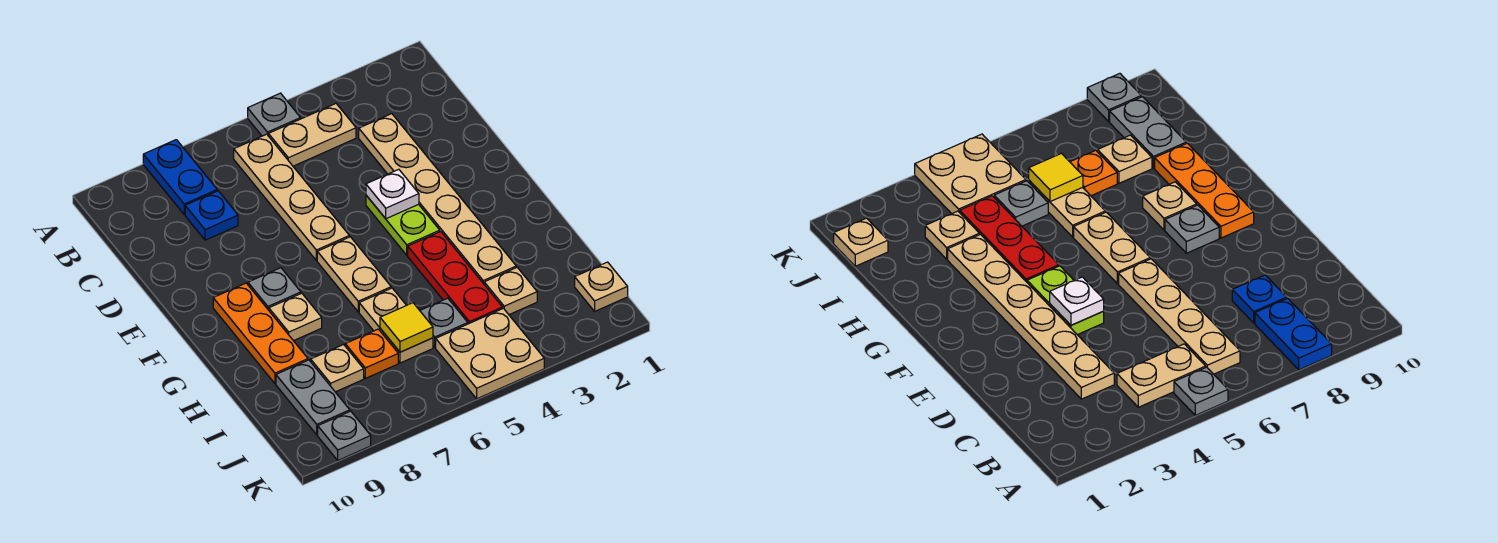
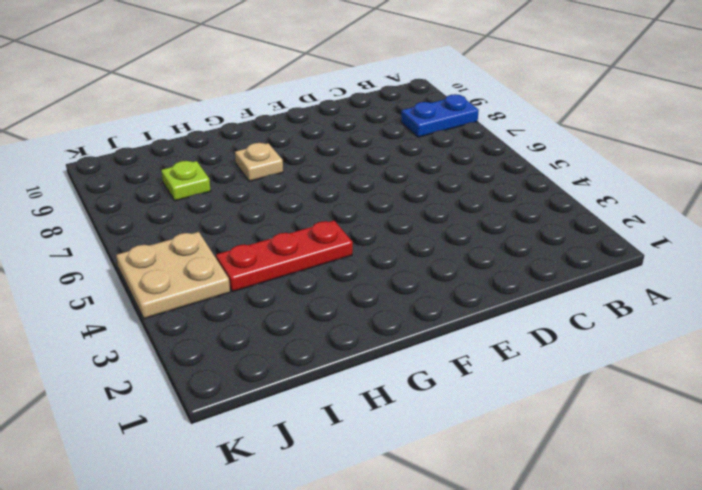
lime plate I8 level 1 -> tan plate I8 level 1
none -> grey plate A5 level 1
none -> tan plate B4:B5 level 1
none -> tan plate B6:E6 level 1

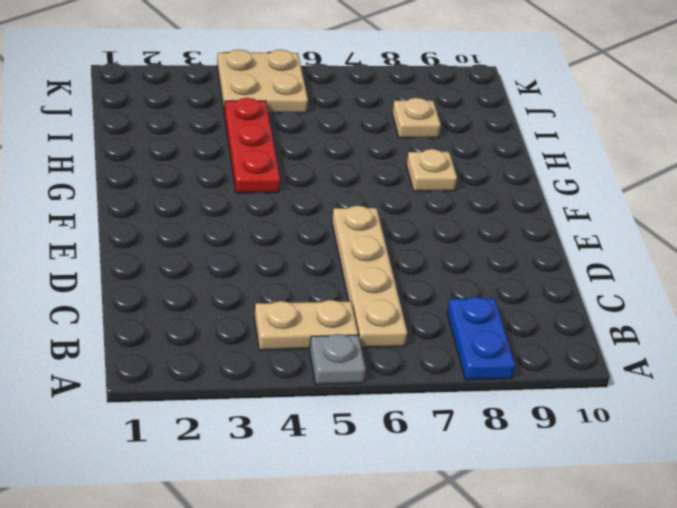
none -> tan plate C3:H3 level 1
none -> blue plate C8 level 1
none -> lime plate E4:F4 level 1

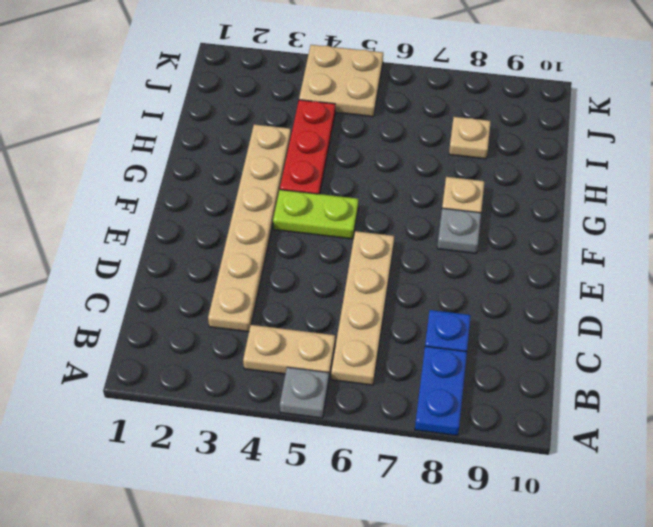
lime plate F4:F5 level 1 -> lime plate E4:F4 level 1
none -> tan plate F6:G6 level 1
none -> orange plate F9:H9 level 1
none -> tan plate H6:I6 level 1

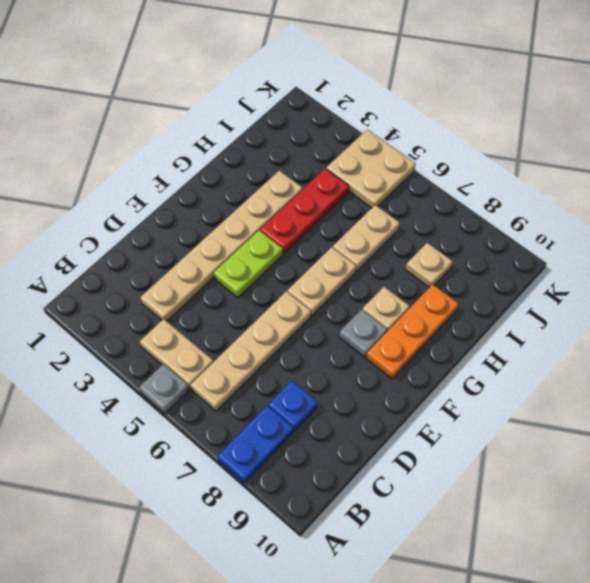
none -> tan plate I3 level 1
none -> grey plate I5 level 1
none -> orange plate I7 level 1

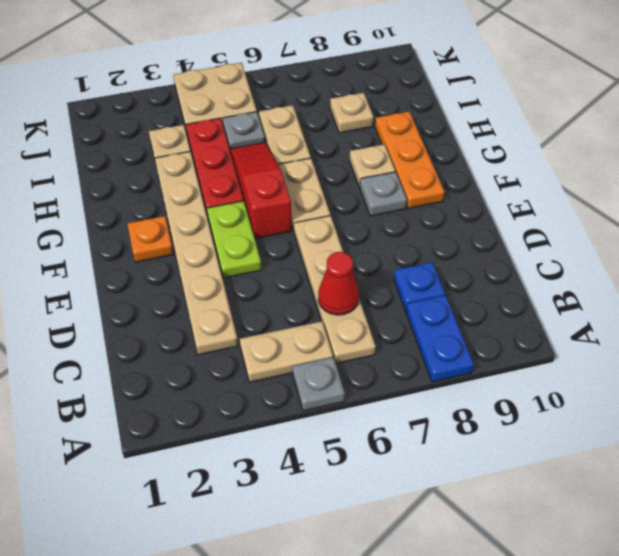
red cone C6 level 2 -> none
orange plate F2 level 1 -> orange plate I7 level 1
red slope F5:H5 level 1 top F -> none
none -> grey plate I9:J9 level 1
none -> tan plate J1 level 1
none -> grey plate K9 level 1

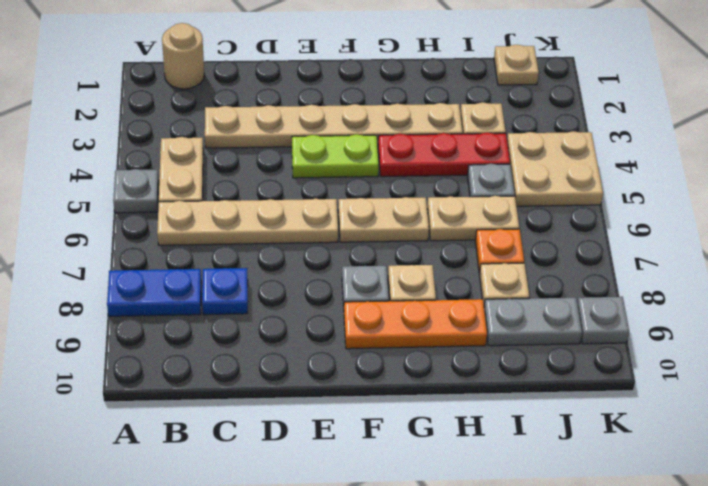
tan round brick B1 level 1 -> none
none -> white plate E4 level 2
none -> yellow tile I6 level 2

